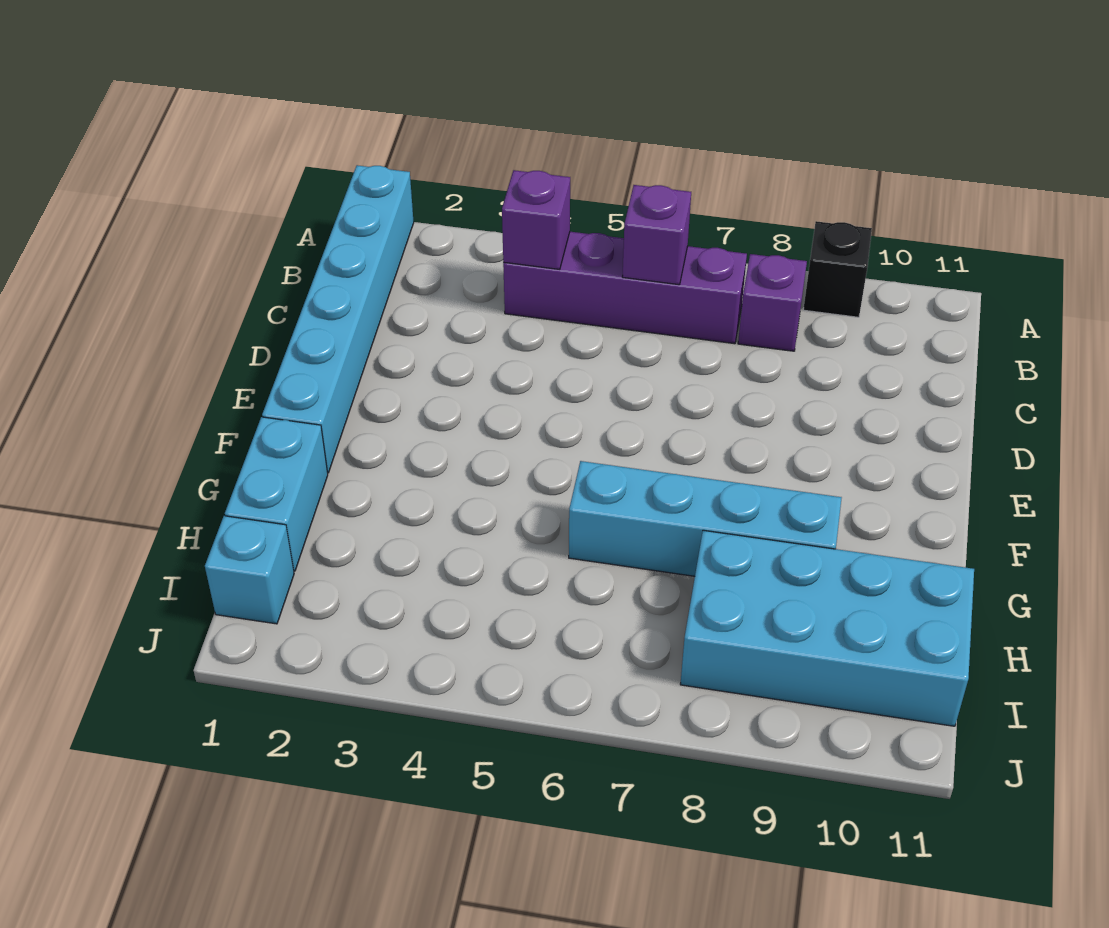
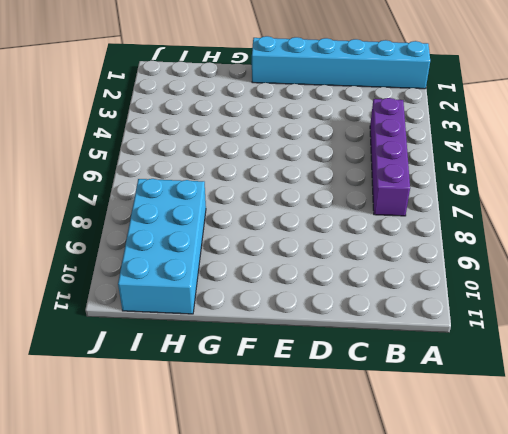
none -> black brick A9 level 1
none -> purple brick B8 level 1

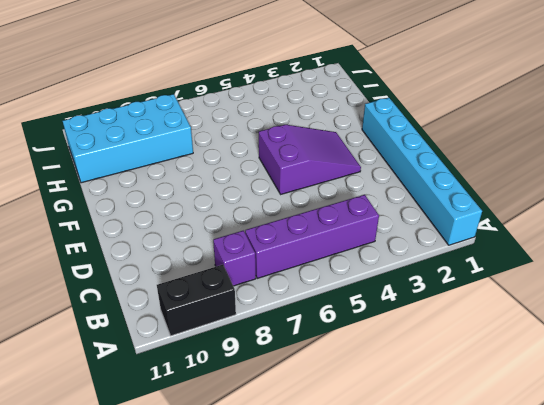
black brick A9:A10 level 1 -> black brick A9 level 1
purple slope E3:F5 level 1 top 5 -> none
none -> cyan brick G1:H1 level 1
none -> cyan brick G6:G9 level 1

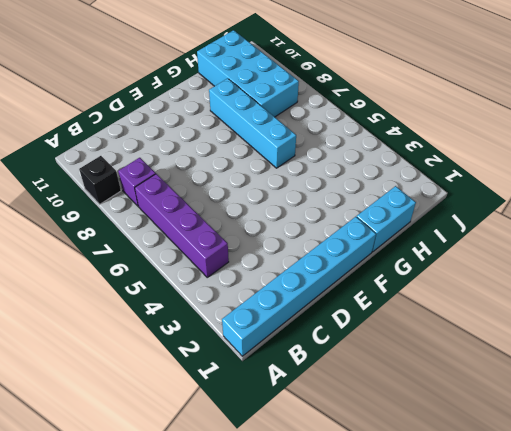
none -> cyan brick I1 level 1
none -> purple brick B4 level 2

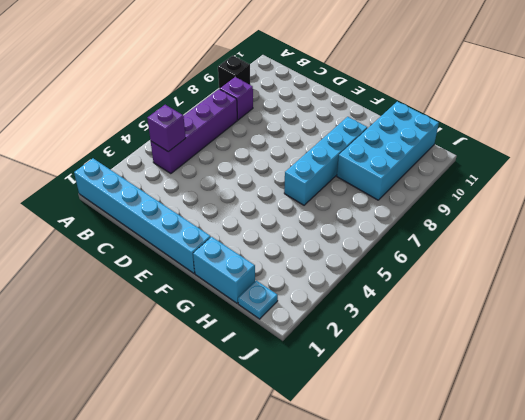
cyan plate I1 level 1 -> cyan brick I1 level 1
none -> purple brick B6 level 2

